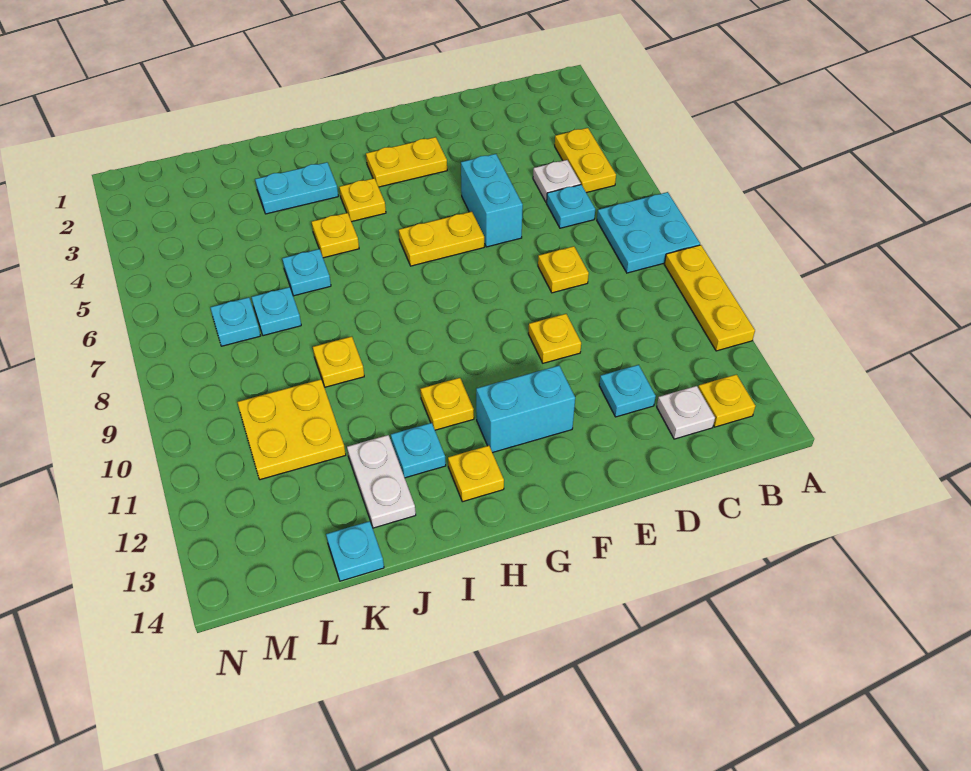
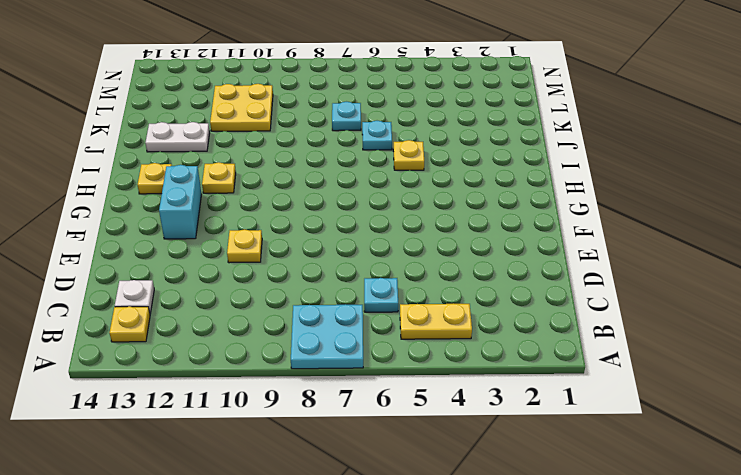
none -> yellow plate A9:A11 level 1
none -> white plate C5 level 1
none -> yellow plate D8 level 1

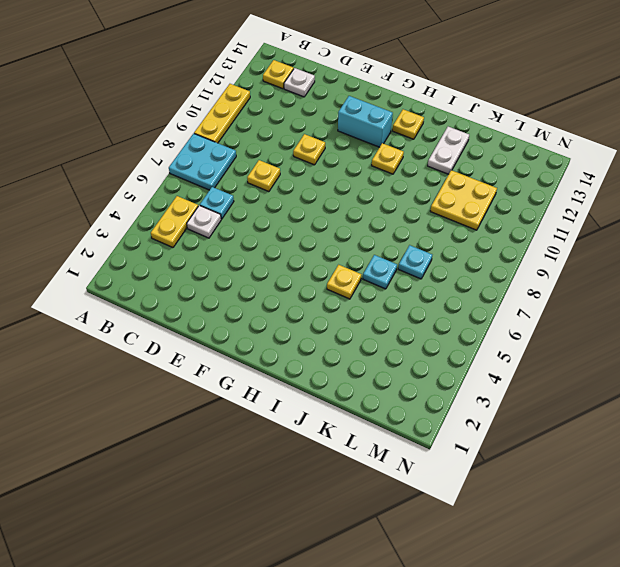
none -> cyan plate D12 level 1
none -> cyan brick E5:E6 level 1
none -> yellow plate F3:G3 level 1

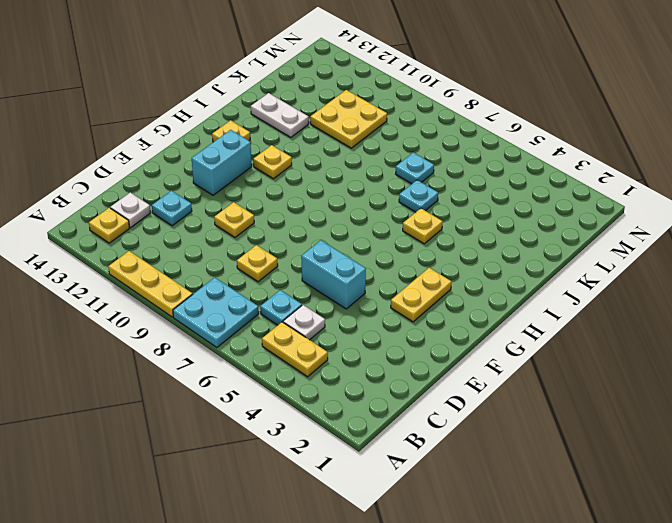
none -> yellow plate F6:G6 level 1
none -> yellow plate H4 level 1
none -> cyan plate I3:J3 level 1

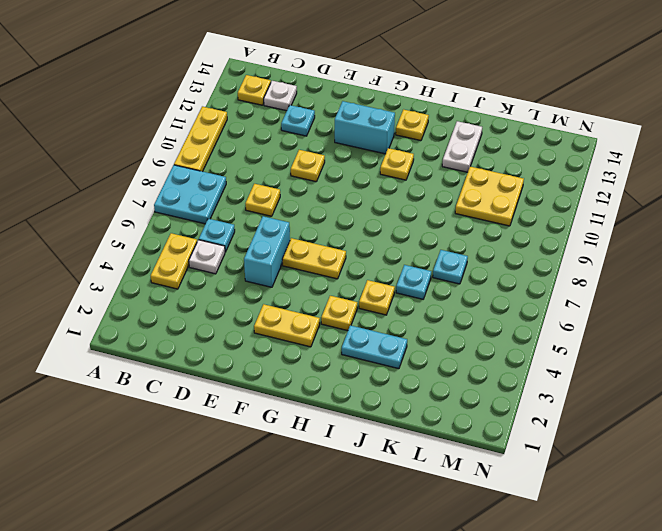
none -> cyan plate I12 level 1
none -> yellow plate J9 level 1
none -> cyan plate K14 level 1

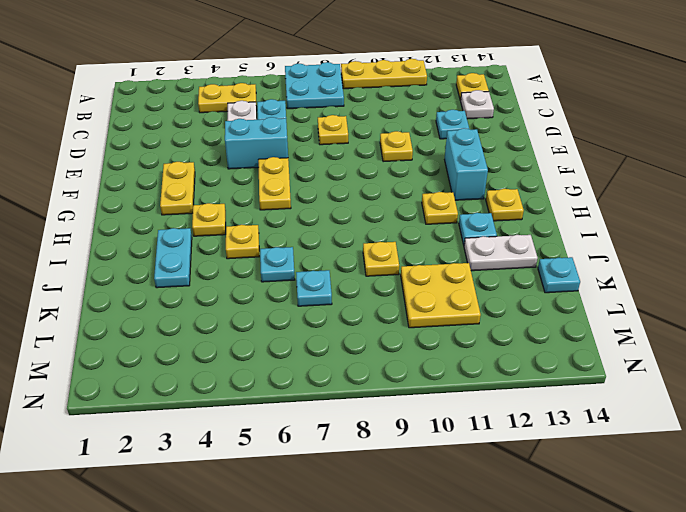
none -> cyan plate L7 level 1

